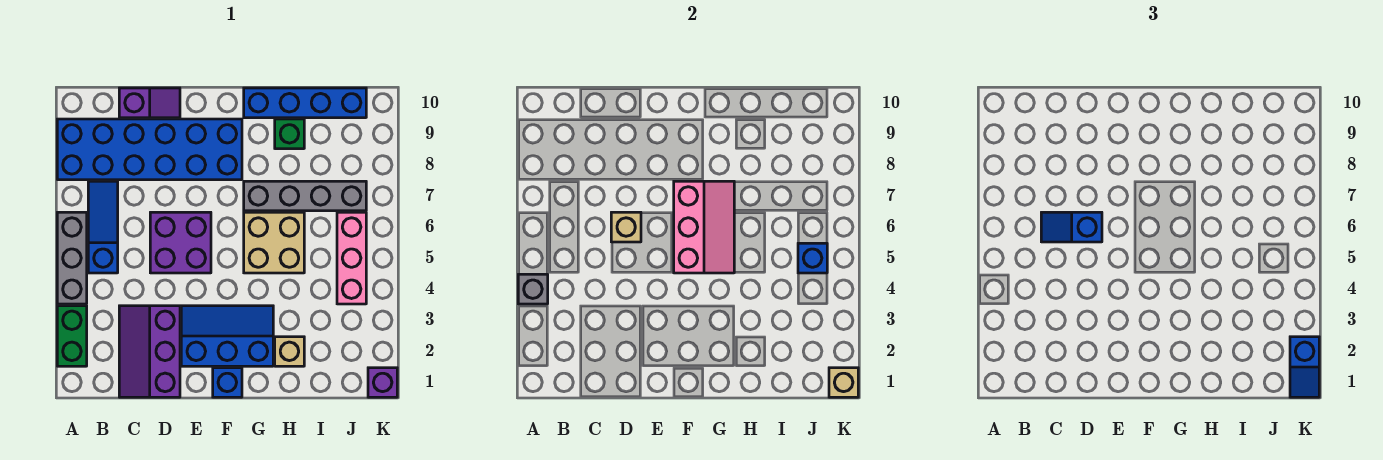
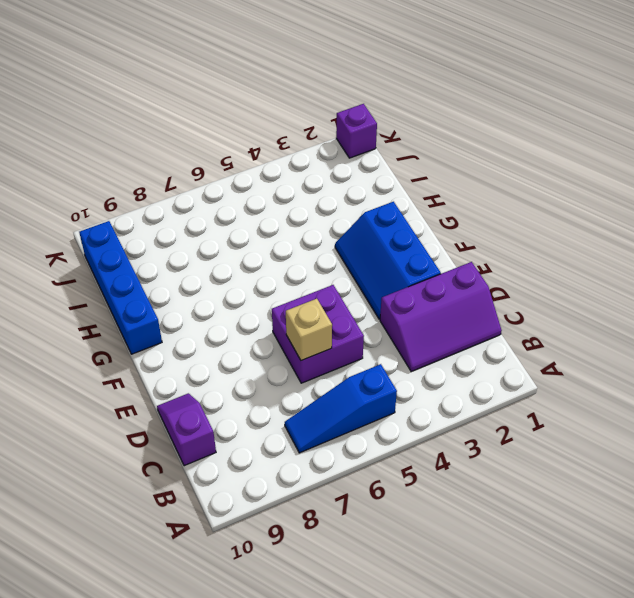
none -> green brick A2:A3 level 1
none -> grey brick A4:A6 level 1
none -> blue brick A8:F9 level 1

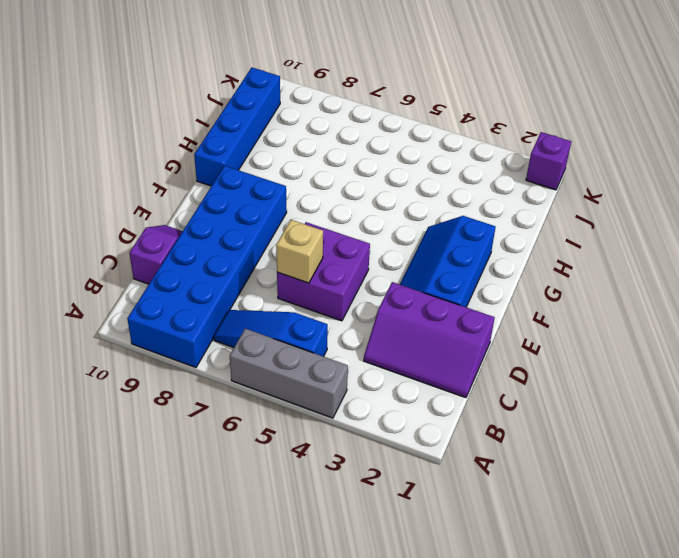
none -> green brick A2:A3 level 1
none -> blue brick F1 level 1
none -> tan brick G5:H6 level 1

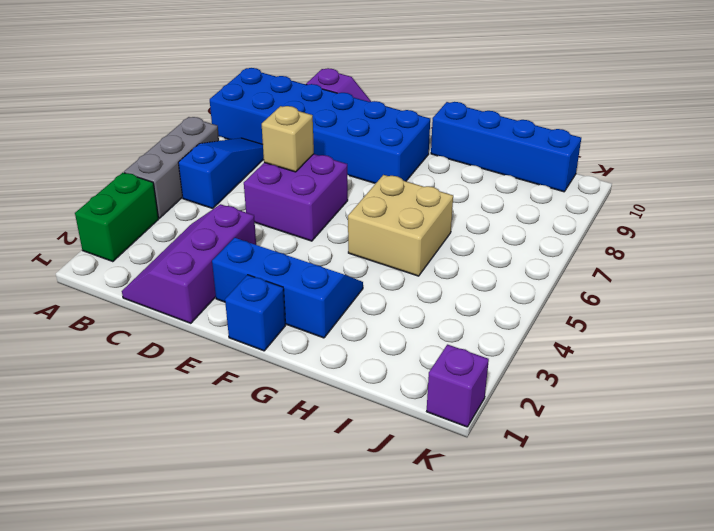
none -> grey brick G7:J7 level 1
none -> tan brick H2 level 1
none -> green brick H9 level 1

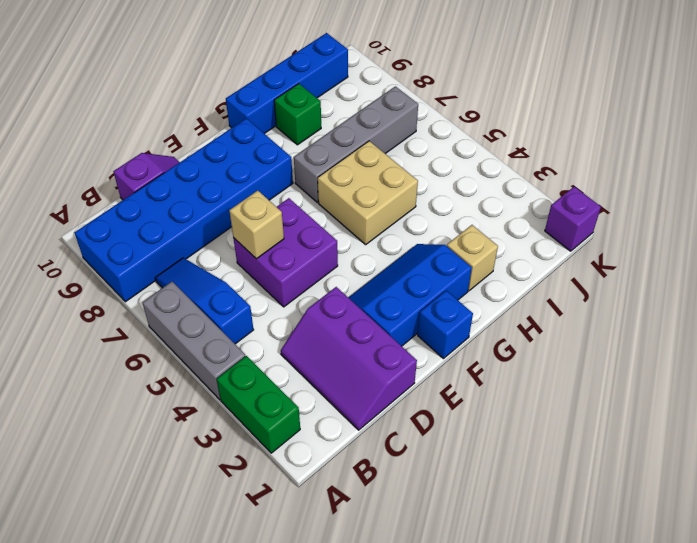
none -> pink brick J4:J6 level 1
none -> grey brick A4 level 2
none -> pink slope F5:G7 level 2 top F

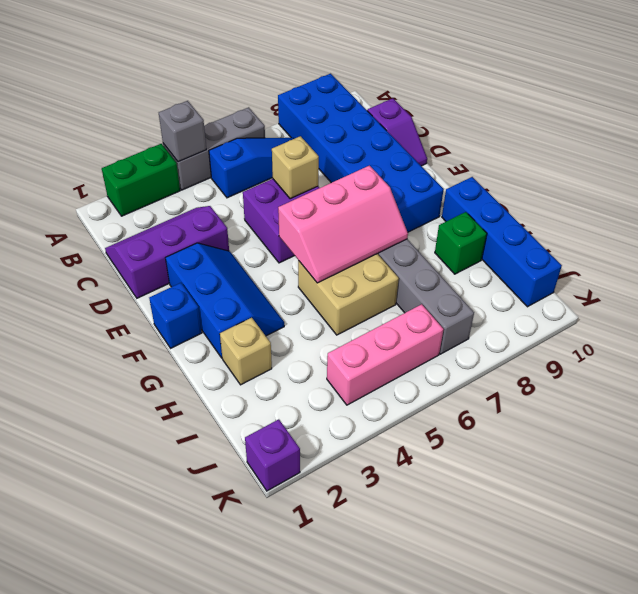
none -> blue brick J5 level 2
none -> tan brick K1 level 2
none -> blue slope C6:D6 level 3 top D

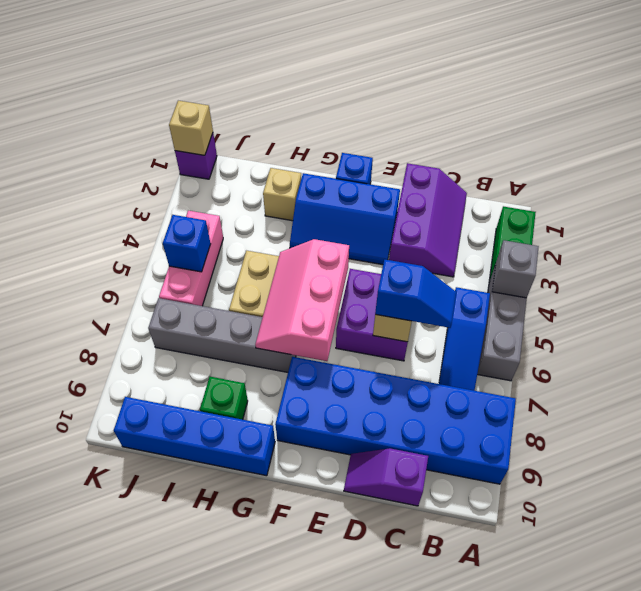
none -> blue slope K1:K2 level 3 top 2

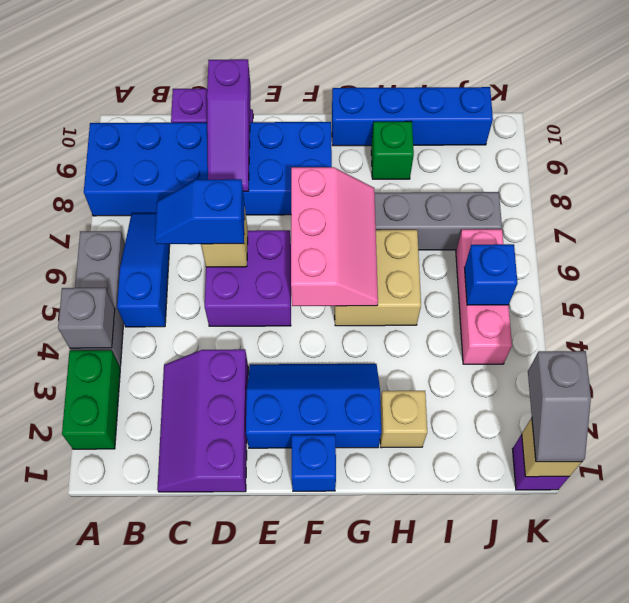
purple slope D8:D10 level 2 top 10 -> none
grey slope K1:K2 level 3 top 2 -> blue slope K1:K2 level 3 top 2

